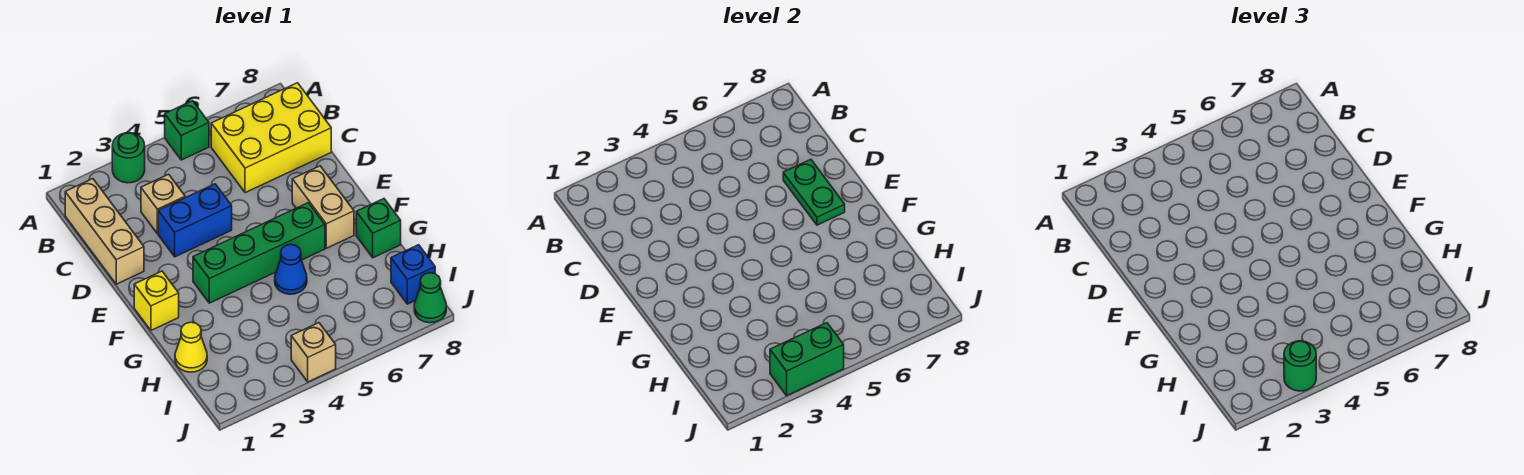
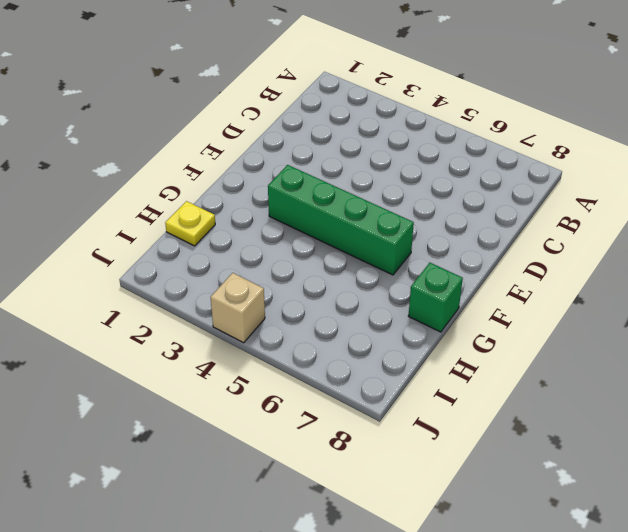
yellow plate H1 level 1 -> yellow cone H1 level 1
none -> green round brick A3 level 1
none -> green brick A5 level 1
none -> tan brick B1:D1 level 1

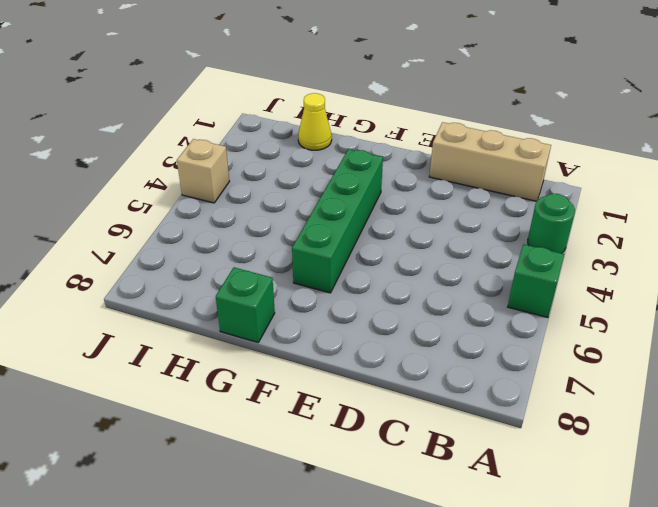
none -> yellow brick B6:C8 level 1
none -> tan brick C3 level 1
none -> blue brick D3:D4 level 1

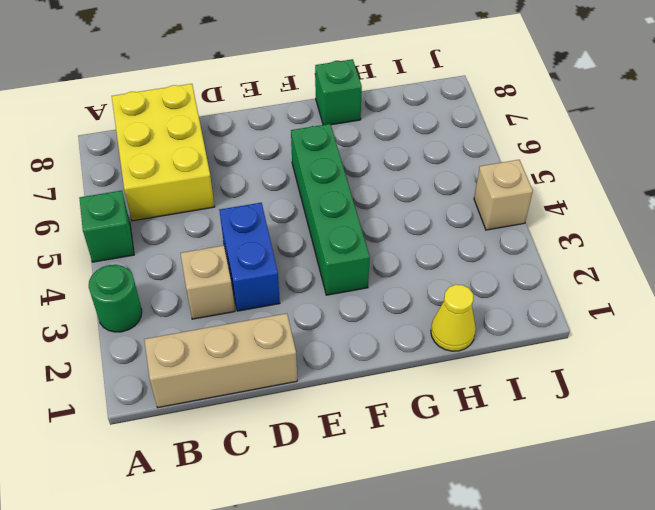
none -> tan brick E7:F7 level 1
none -> yellow brick F1 level 1
none -> blue cone G5 level 1

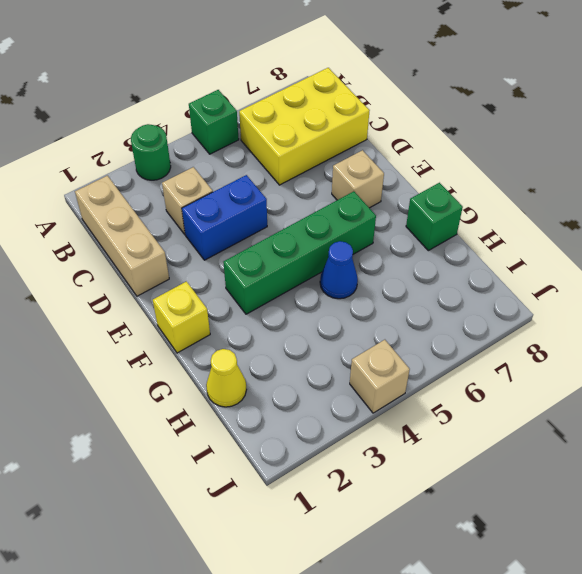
tan brick E7 level 1 -> tan brick E7:F7 level 1
none -> blue brick I8 level 1
none -> green cone J8 level 1
none -> green plate D7:E7 level 2

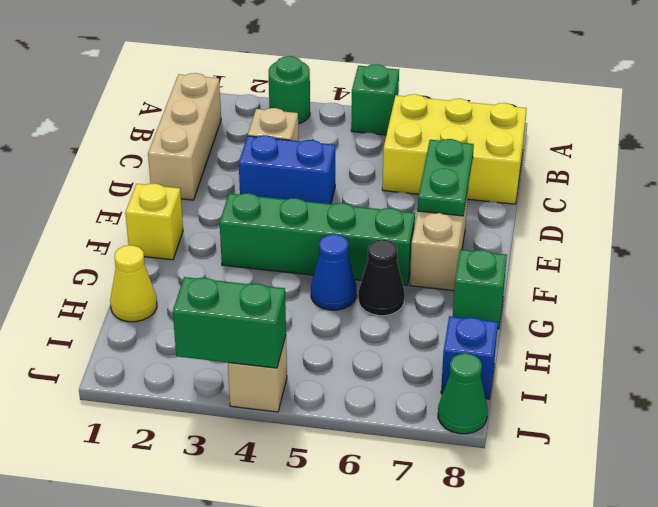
black cone G6 level 1 -> none
none -> green round brick J3 level 3

